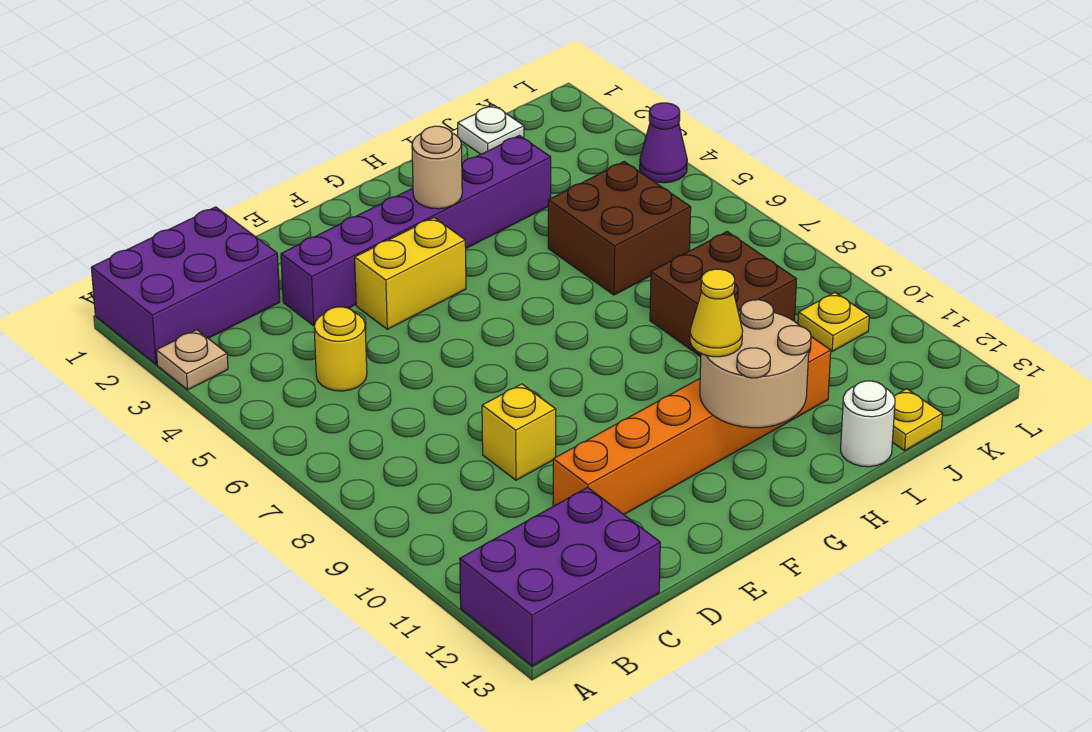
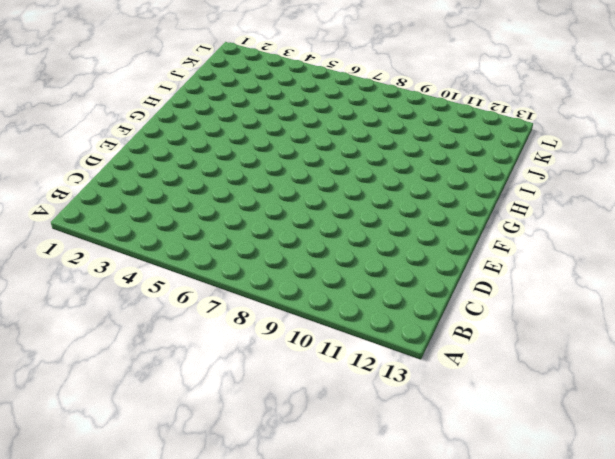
none -> purple brick A1:C2 level 1
none -> tan plate A3 level 1
none -> purple brick A12:C13 level 1

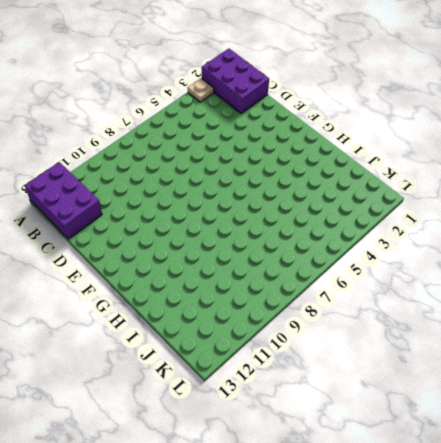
none -> yellow round brick C5 level 1
none -> purple brick D3:I3 level 1
none -> yellow brick D9 level 1

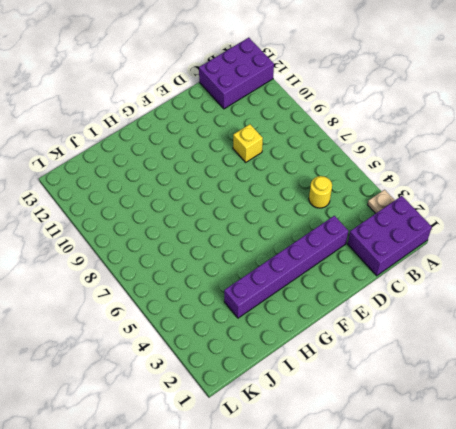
none -> orange brick D11:I11 level 1
none -> yellow brick E4:F4 level 1
none -> brown brick I5:J6 level 1

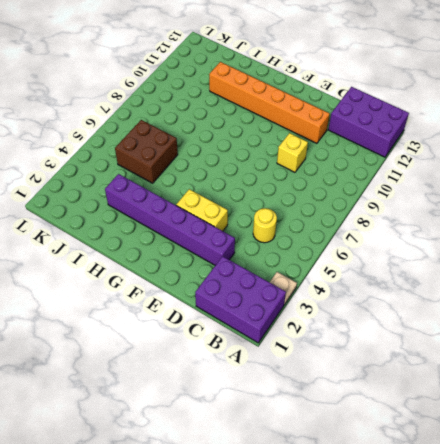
none -> brown brick I8:J9 level 1
none -> white round brick I13 level 1
none -> white plate J1 level 1

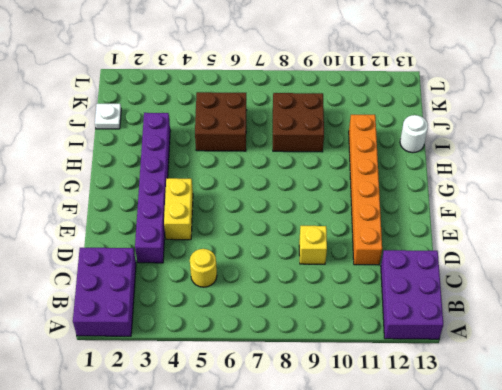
none -> tan plate A3 level 1
none -> yellow plate J13 level 1
none -> yellow plate K10 level 1

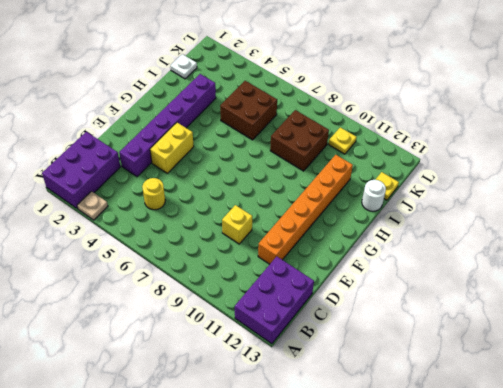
none -> purple cone L4 level 1
none -> tan round brick G3 level 2
none -> tan round brick G11:H12 level 2

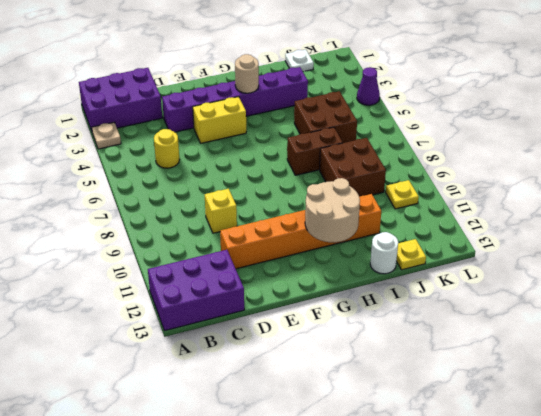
brown brick H7:I7 level 1 -> none
none -> yellow cone G11 level 3

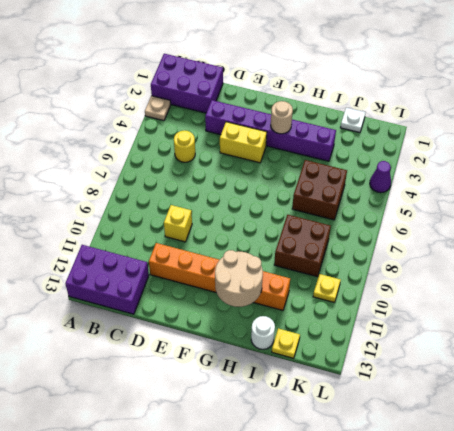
none -> yellow cone G11 level 3

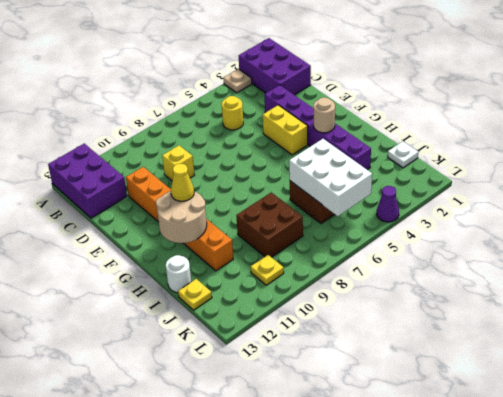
white brick I5:K6 level 2 -> none

